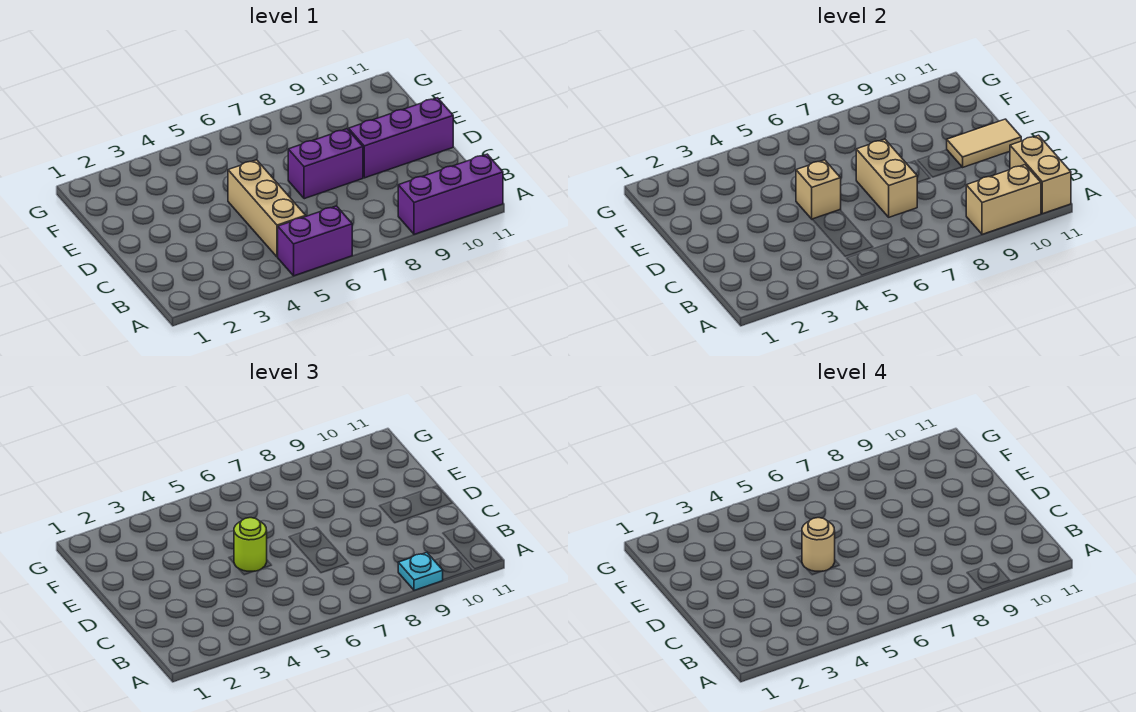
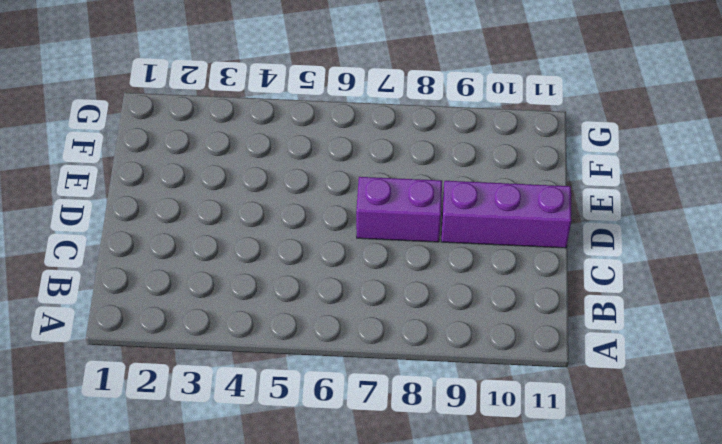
none -> purple brick A5:A6 level 1
none -> purple brick A9:A11 level 1
none -> tan brick B5:D5 level 1

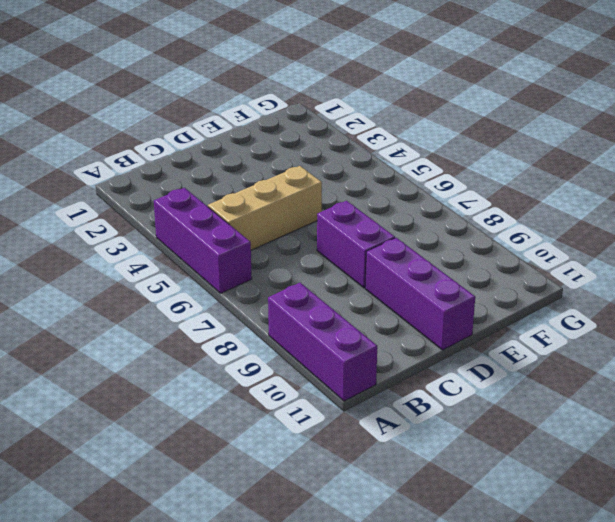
purple brick A4:A6 level 1 -> purple brick A5:A6 level 1
none -> tan brick A9:A10 level 2
none -> tan brick A11:B11 level 2
none -> tan brick C7:D7 level 2

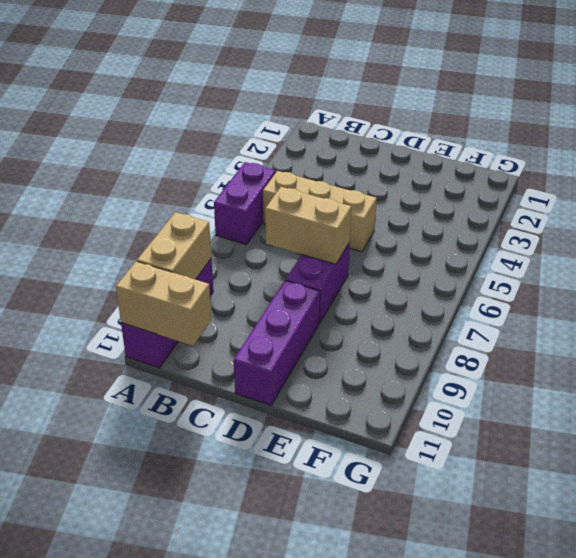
none -> tan brick D5 level 2
none -> tan tile D10:D11 level 2
none -> cyan plate A9 level 3

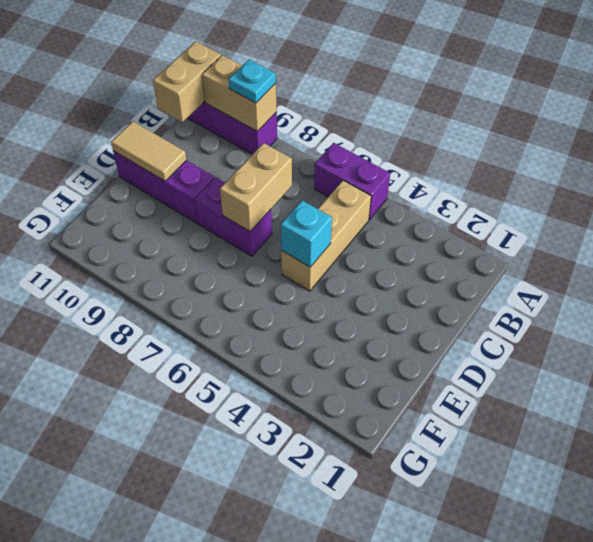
cyan brick D5 level 2 -> tan brick D5 level 2
none -> lime round brick D5 level 3
none -> tan round brick D5 level 4

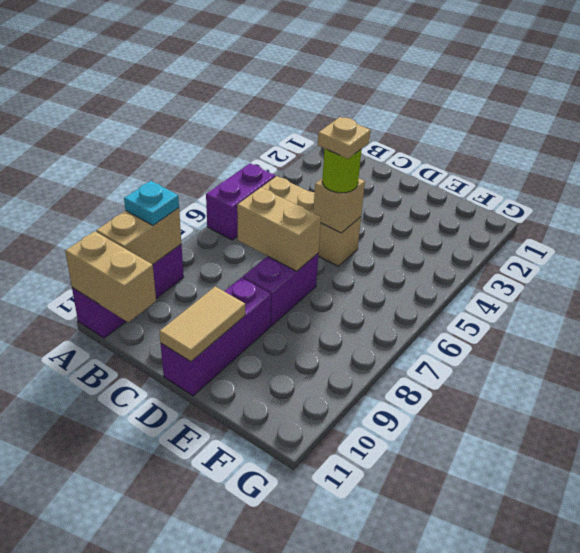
tan plate D5 level 4 -> tan round brick D5 level 4

